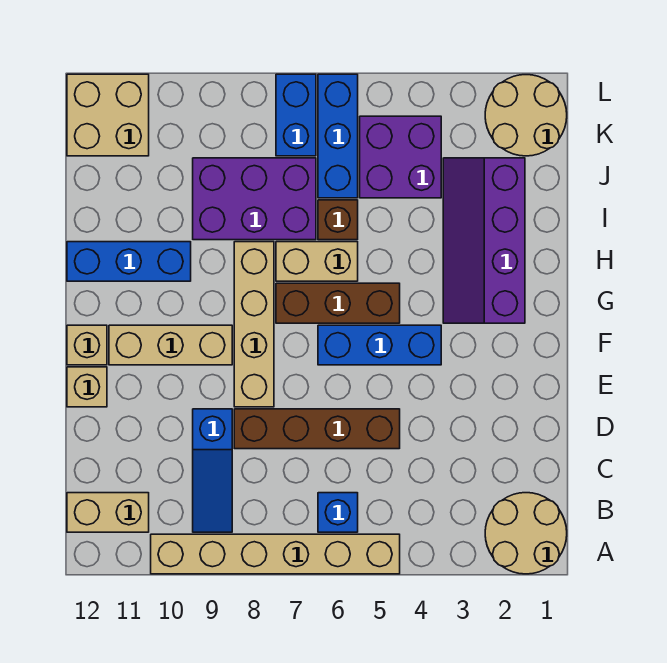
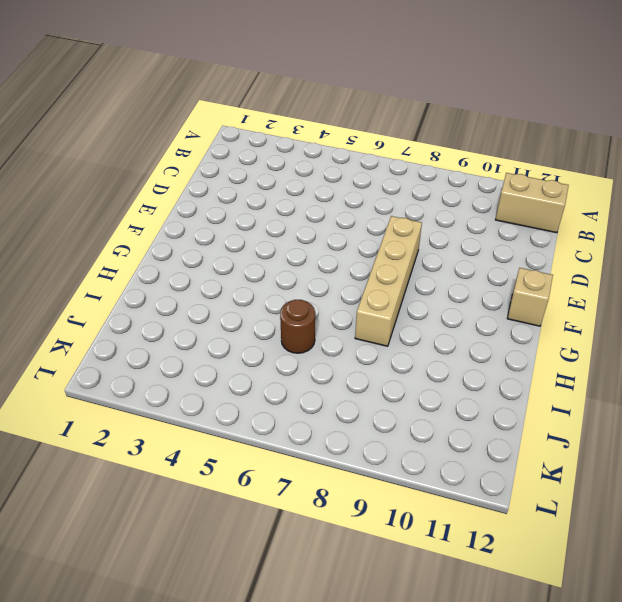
brown round brick I6 level 1 -> brown brick I6 level 1
none -> tan round brick A1:B2 level 1
none -> tan brick A5:A10 level 1
none -> blue brick B6 level 1

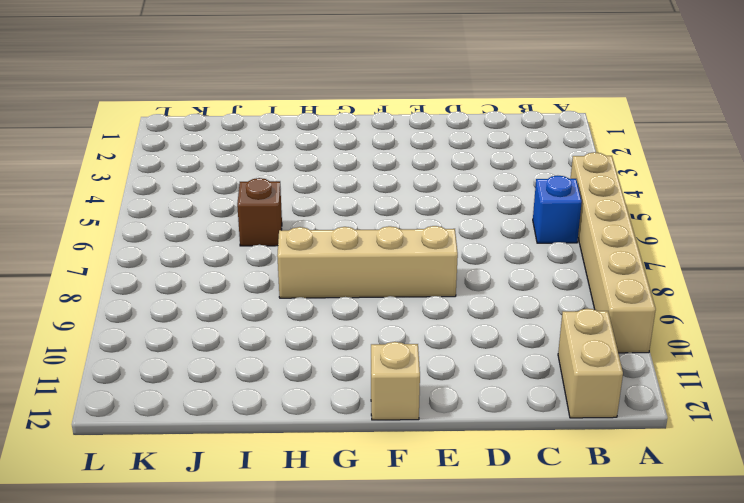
none -> tan round brick A1:B2 level 1
none -> blue slope B9:D9 level 1 top D
none -> brown brick D5:D8 level 1

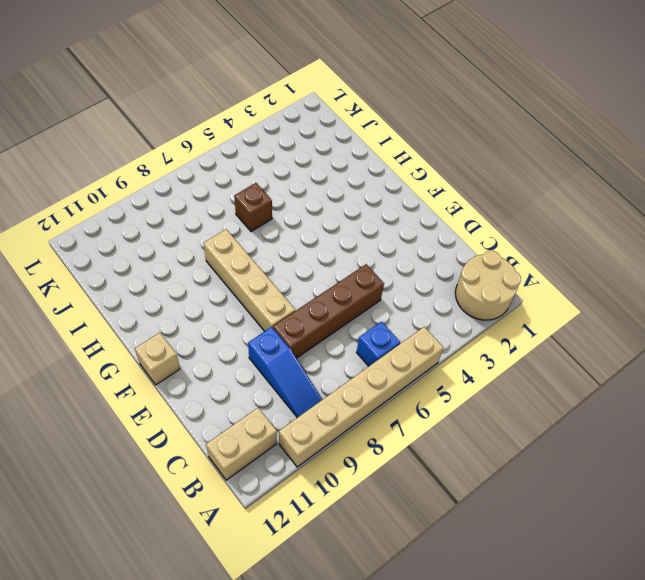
none -> tan brick E12 level 1
none -> blue brick F4:F6 level 1
none -> tan brick F9:F11 level 1

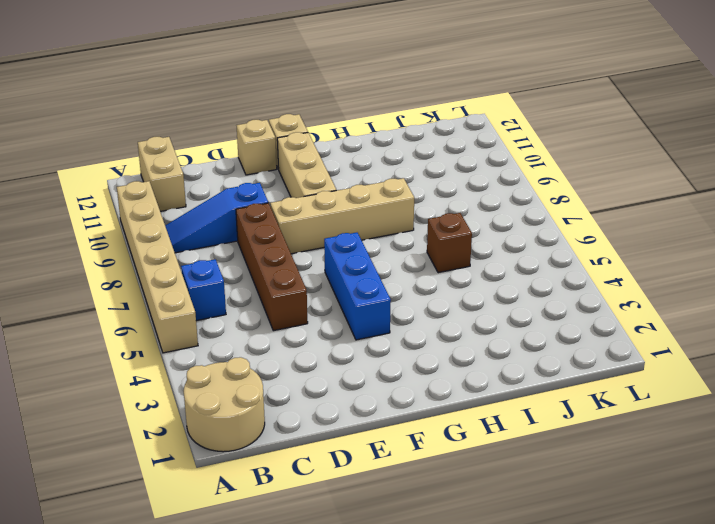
none -> purple slope G2:J3 level 1 top 2
none -> brown brick G5:G7 level 1
none -> tan brick H6:H7 level 1

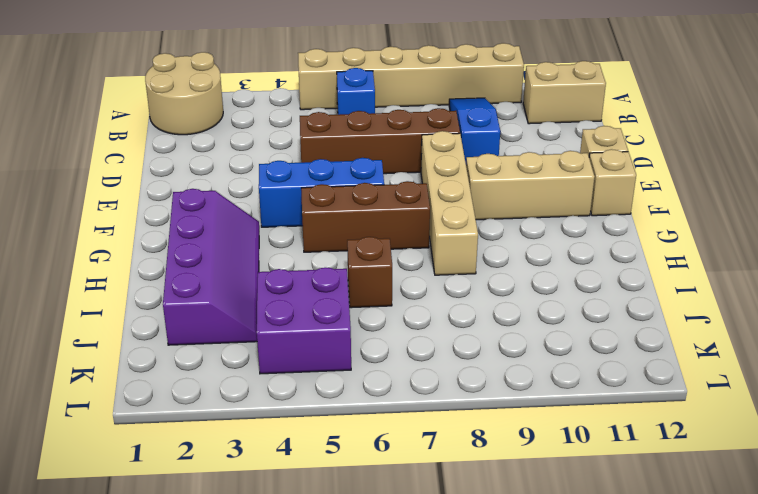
none -> tan brick H6:H7 level 1
none -> blue brick H10:H12 level 1
none -> purple brick I7:J9 level 1

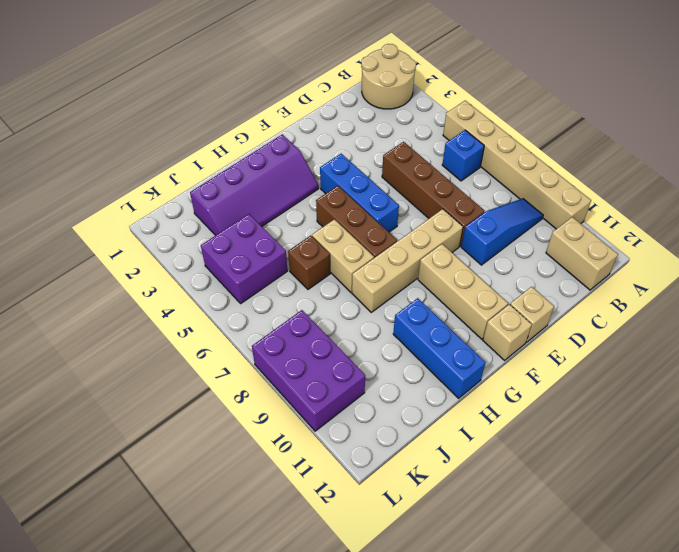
purple brick K8:L10 level 1 -> purple brick I7:J9 level 1
none -> blue brick J6:L6 level 1
none -> tan round brick K1:L2 level 1
none -> blue brick K7:L7 level 1

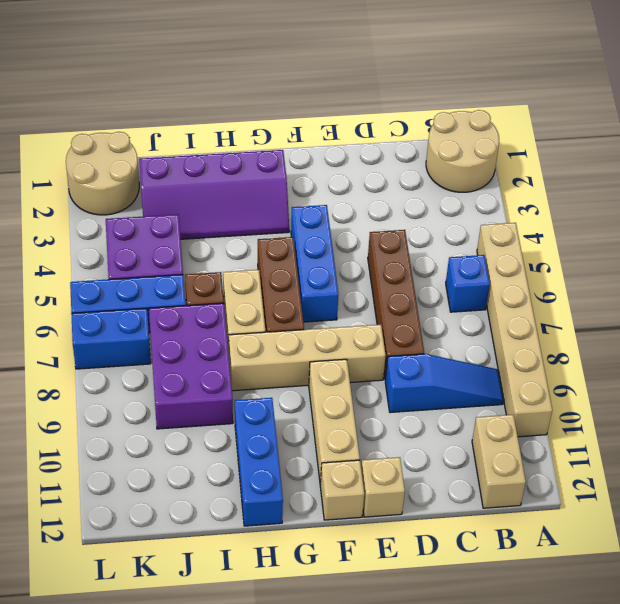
none -> tan brick K11:L12 level 1

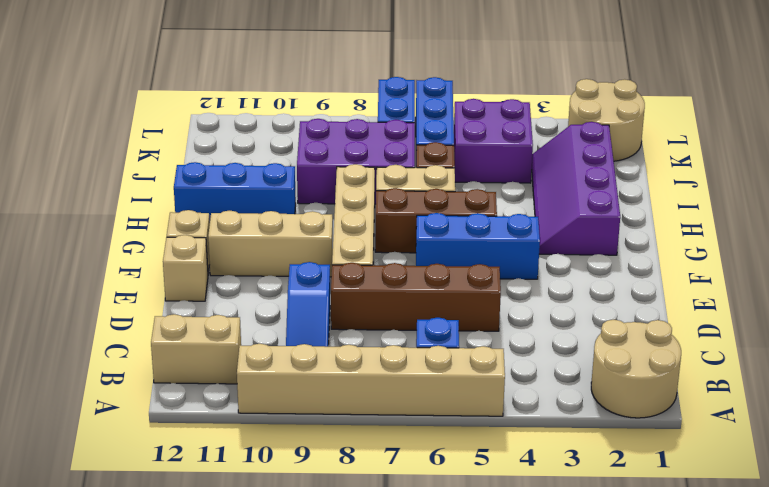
none -> tan brick K11:L12 level 1

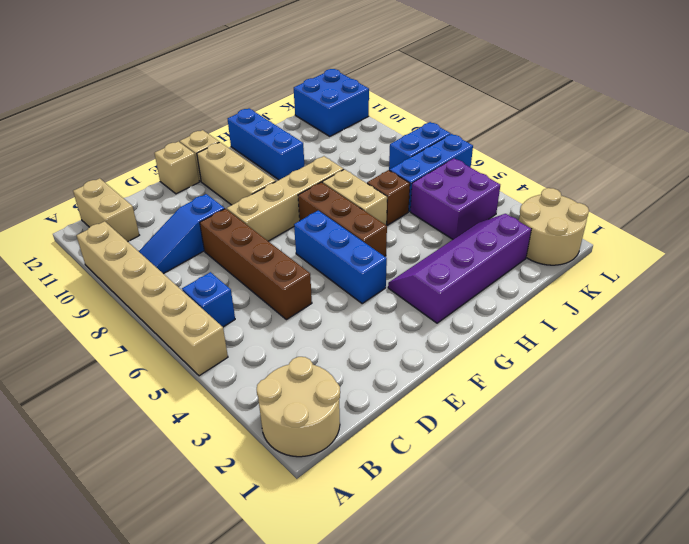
blue brick K11:L12 level 1 -> tan brick K11:L12 level 1
none -> purple brick I7:J9 level 1

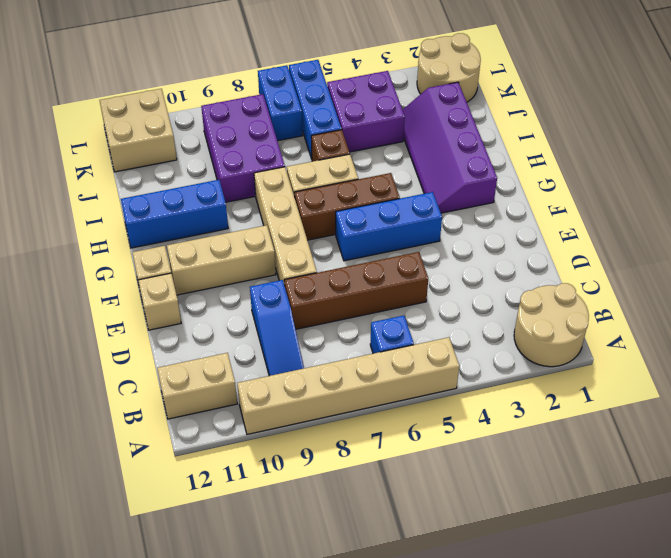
purple brick I8:K9 level 1 -> purple brick I7:J9 level 1

